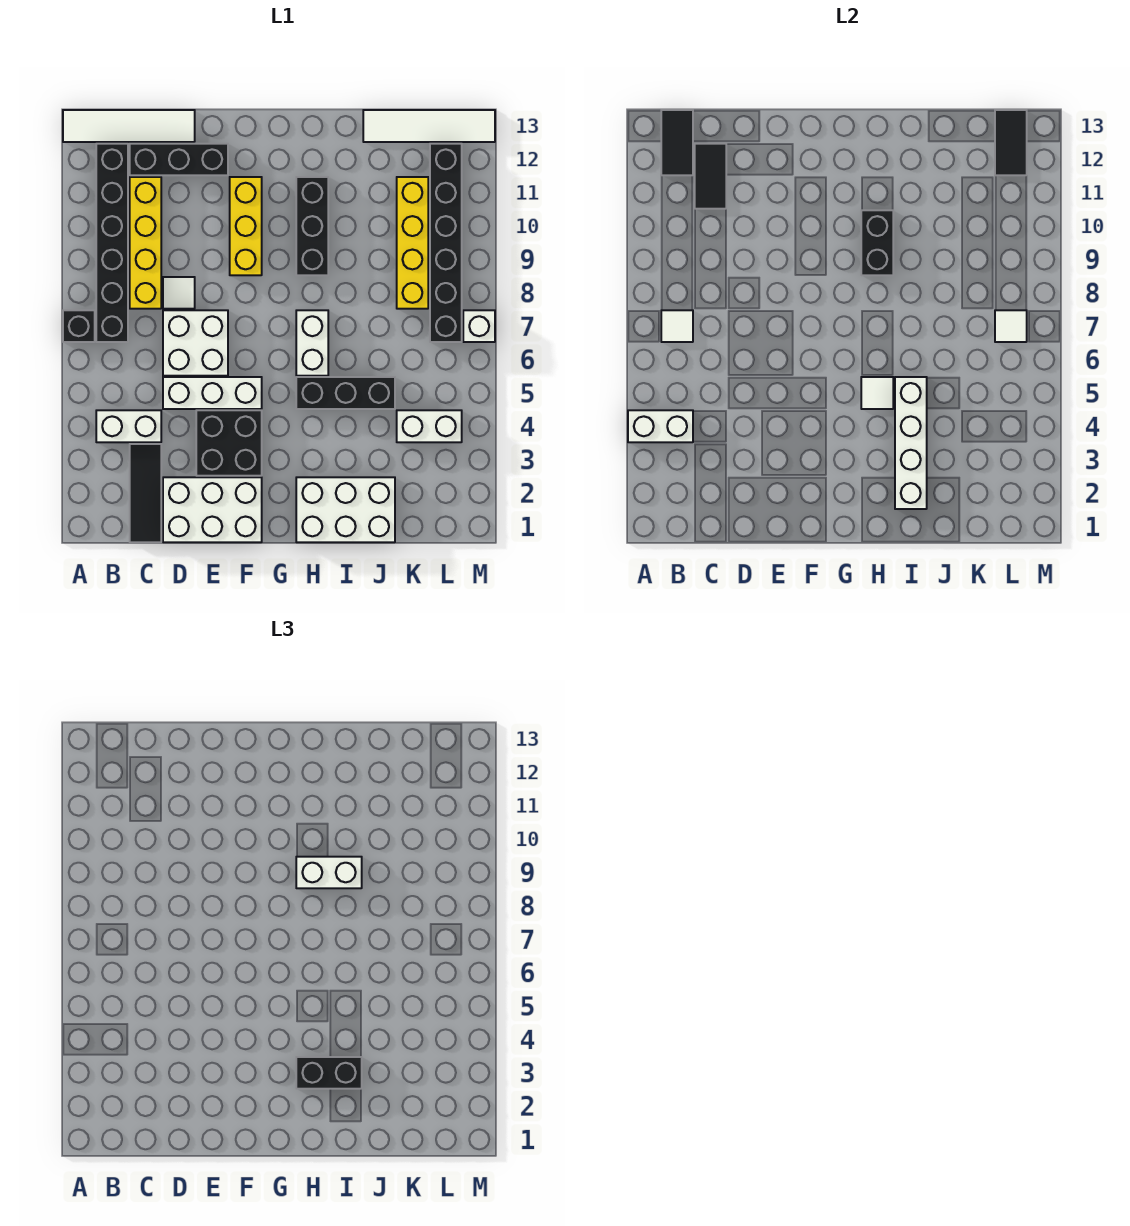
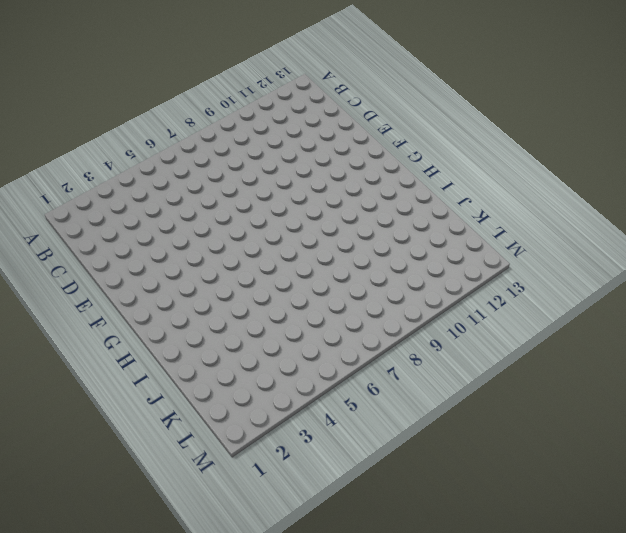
none -> black brick A7 level 1
none -> white tile A13:D13 level 1
none -> white brick B4:C4 level 1
none -> black brick B7:B12 level 1

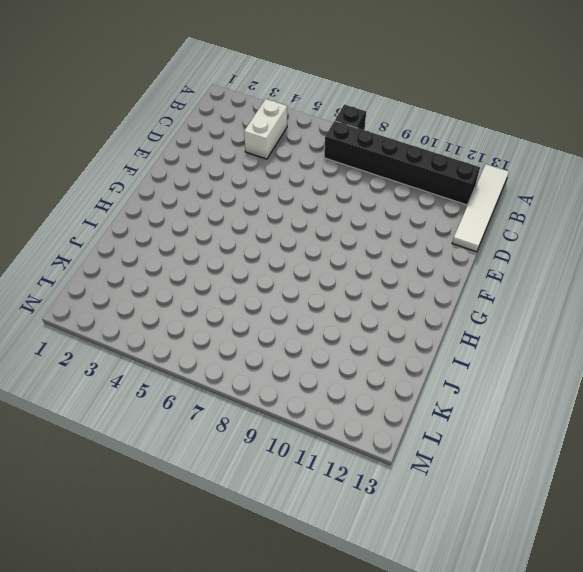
none -> black tile C1:C3 level 1
none -> yellow brick C8:C11 level 1
none -> black brick C12:E12 level 1
none -> white brick D1:F2 level 1

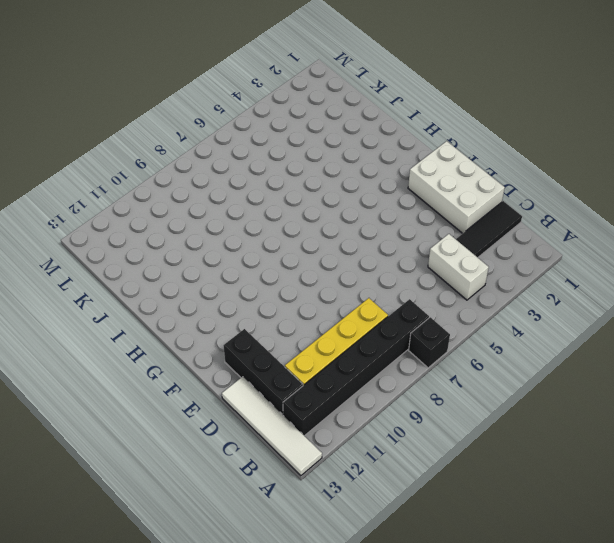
none -> white brick D5:F5 level 1
none -> white brick D6:E7 level 1
none -> white tile D8 level 1
none -> black brick E3:F4 level 1

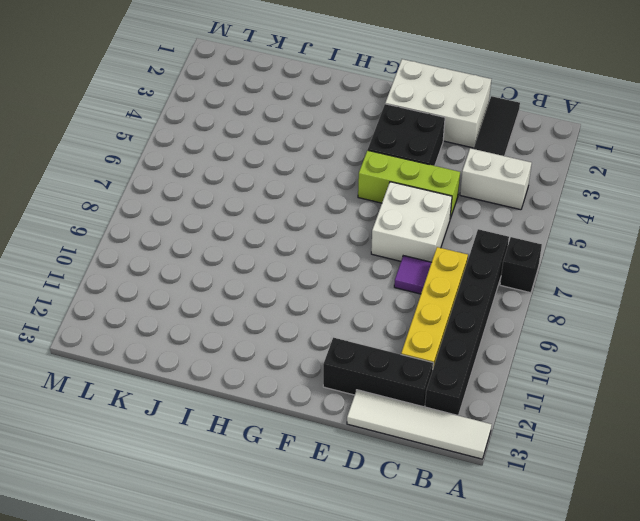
lime brick D5:F5 level 1 -> white brick D5:F5 level 1
purple tile D8 level 1 -> white tile D8 level 1
none -> yellow brick F9:F11 level 1
none -> white brick H1:J2 level 1
none -> black brick H5:J5 level 1
none -> white brick H6:H7 level 1

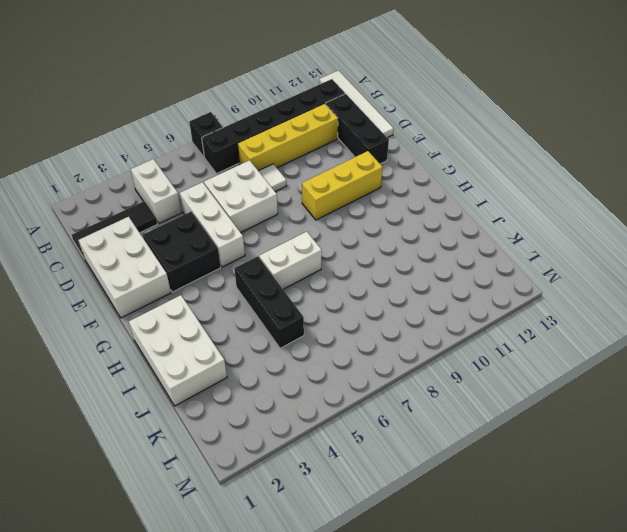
none -> black brick H9:H11 level 1
none -> white tile J13:M13 level 1
none -> white brick K4:L4 level 1
none -> yellow brick K8:K11 level 1

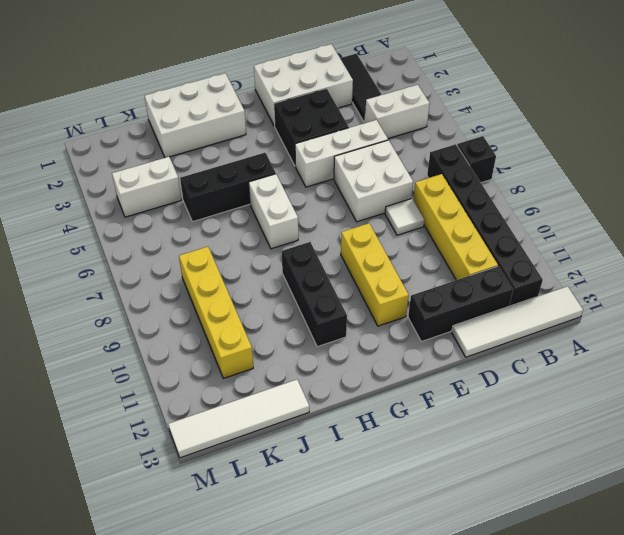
none -> black brick L7:L12 level 1
none -> white brick M7 level 1
none -> white brick A4:B4 level 2
none -> white tile B7 level 2

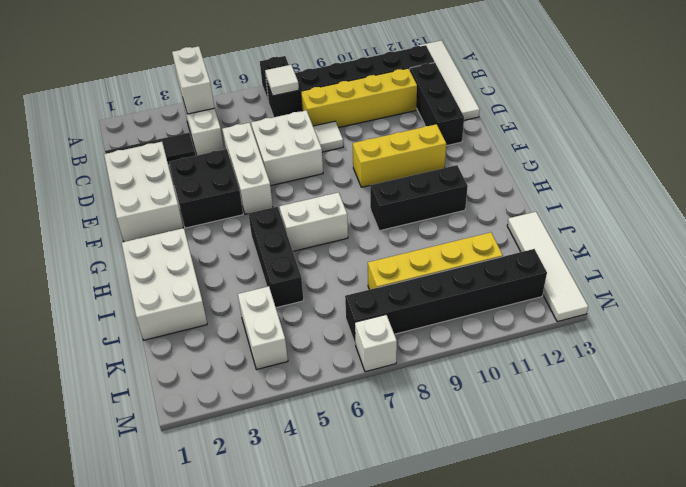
none -> black tile B12:B13 level 2
none -> black tile C11:C12 level 2
none -> white tile H5 level 2
none -> black brick H9:H10 level 2

